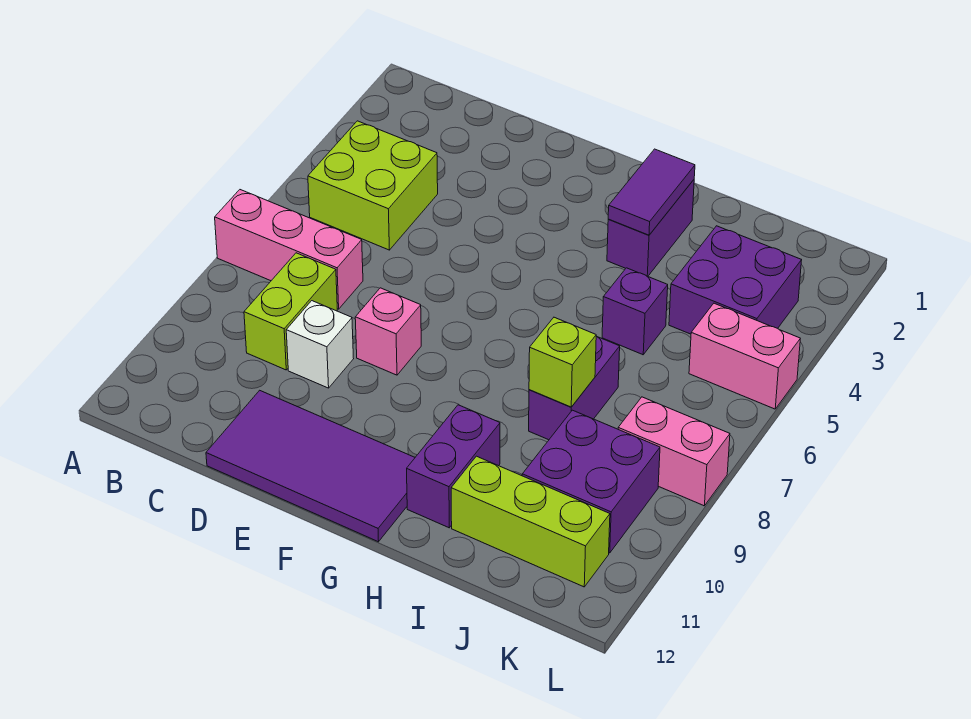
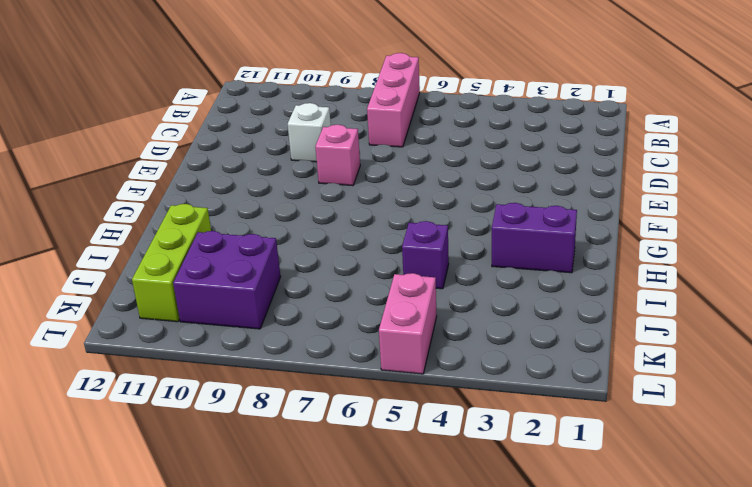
none -> lime brick B4:C5 level 1
none -> lime brick C8:C9 level 1
none -> purple tile D11:G12 level 1

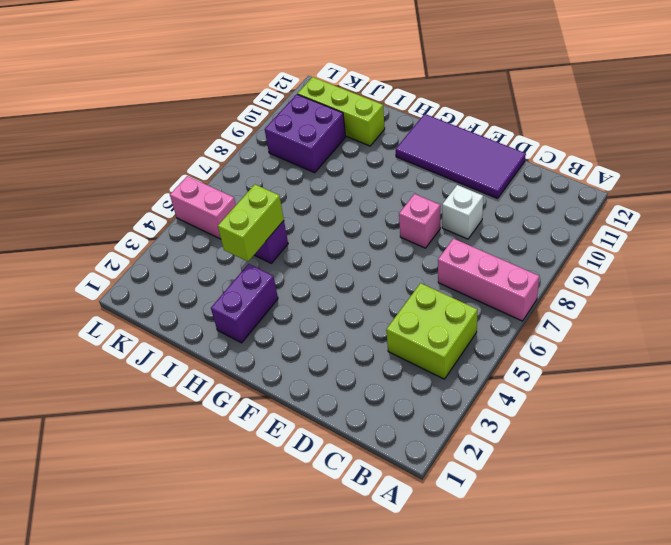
lime brick I4:I5 level 2 -> lime brick C8:C9 level 1
none -> purple brick H10:H11 level 1
none -> purple brick I7:I8 level 1
none -> purple brick J3:K4 level 1

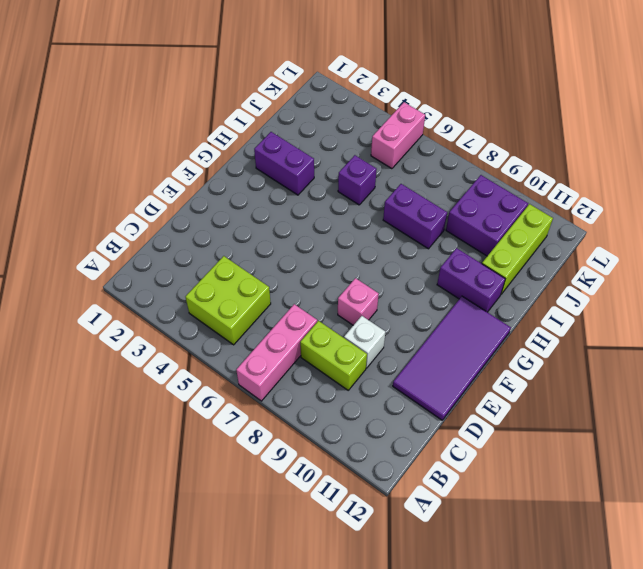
none -> purple brick J3:K4 level 1
none -> pink brick K8:L8 level 1
none -> purple tile H2:H3 level 2

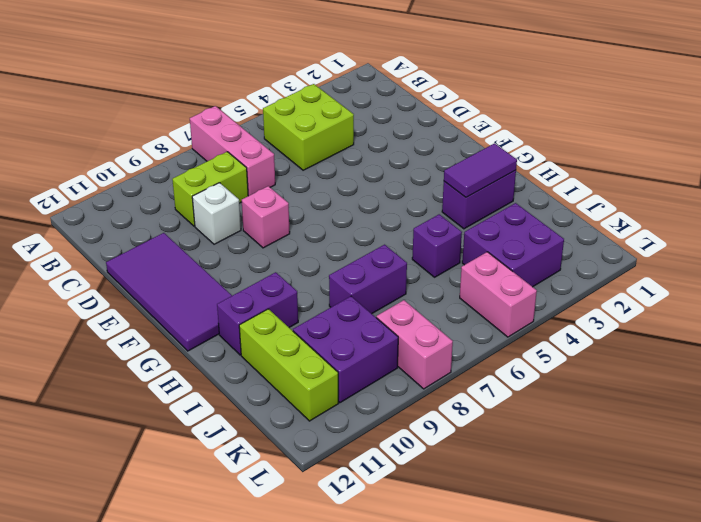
none -> lime brick I8 level 2

